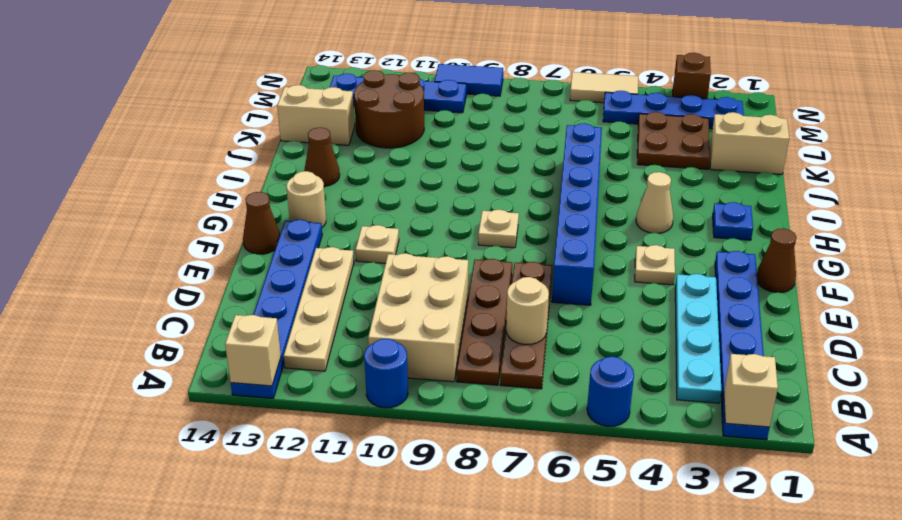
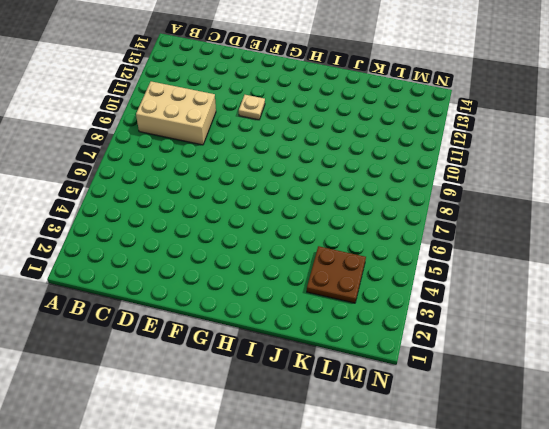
none -> blue plate A2:F2 level 1
none -> blue round brick A5 level 1
none -> blue round brick A10 level 1
none -> blue plate A13:F13 level 1

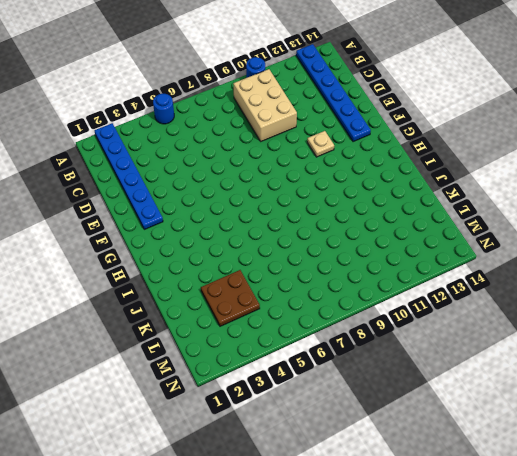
none -> cyan plate B3:E3 level 1
none -> brown plate B7:E7 level 1
none -> brown plate B8:E8 level 1
none -> tan plate B12:E12 level 1

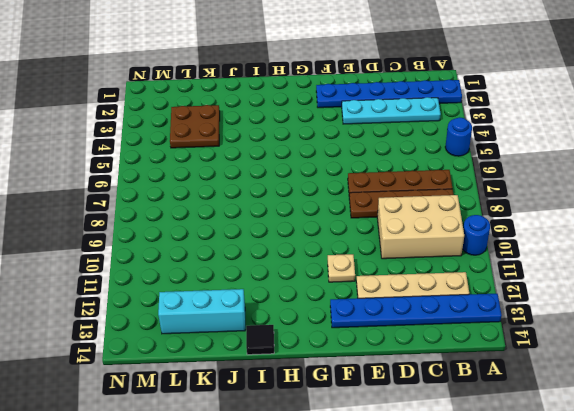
black tile I14 level 1 -> none
cyan brick J13:L13 level 1 -> tan brick K13:K14 level 1
none -> blue brick E6:J6 level 1
none -> brown cone F1 level 1
none -> tan plate F4 level 1
none -> brown cone F14 level 1

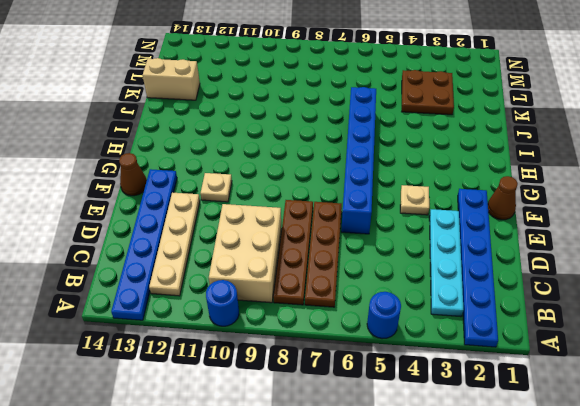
none -> tan plate G8 level 1
none -> tan round brick G13 level 1
none -> blue plate H2 level 1
none -> tan cone H4 level 1

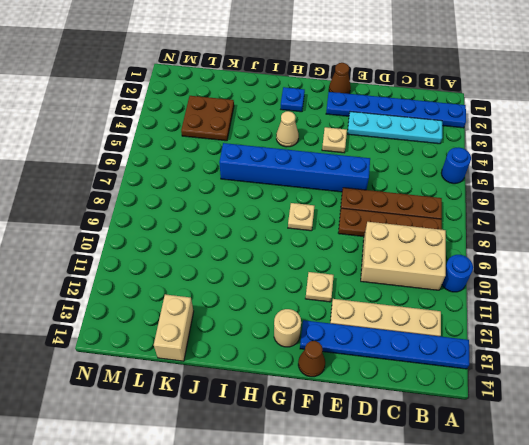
none -> brown cone I13 level 1
none -> tan brick K1:K2 level 1
none -> brown round brick K11:L12 level 1
none -> blue plate M2:M5 level 1

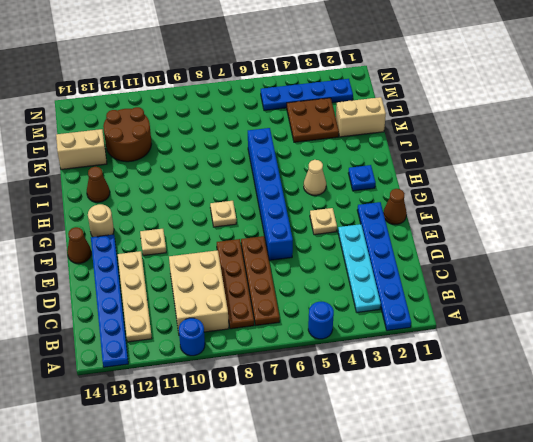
none -> blue plate M10:M13 level 1
none -> brown brick N3 level 1
none -> tan tile N5:N6 level 1
none -> blue tile N9:N10 level 1

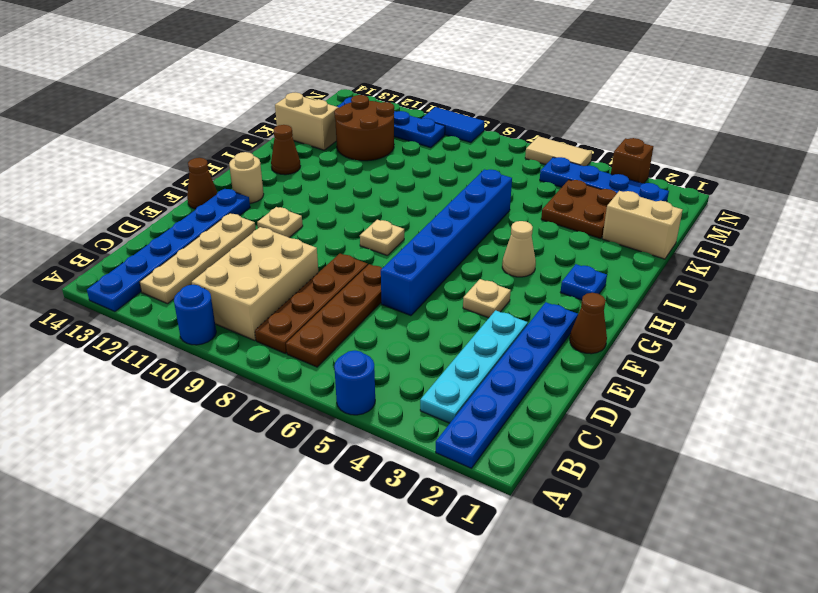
none -> tan brick A2 level 2
none -> tan brick A13 level 2
none -> tan round brick C7 level 2

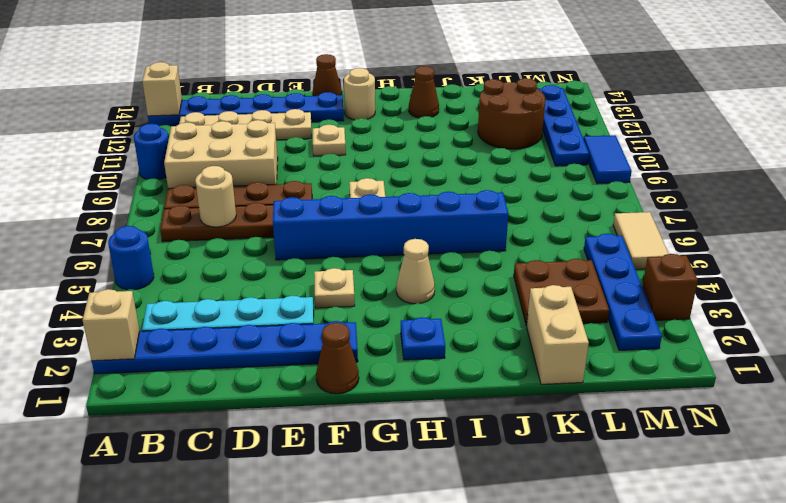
none -> tan brick K13:K14 level 1

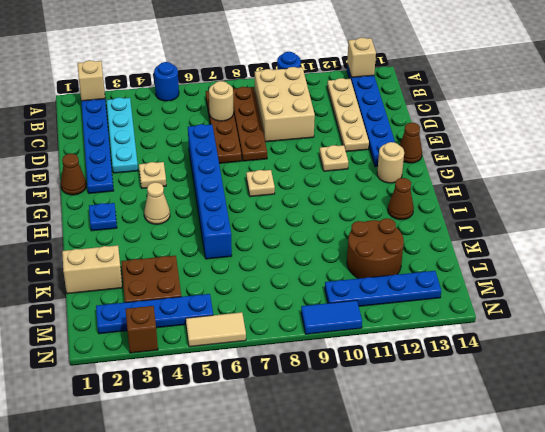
none -> tan brick K13:K14 level 1

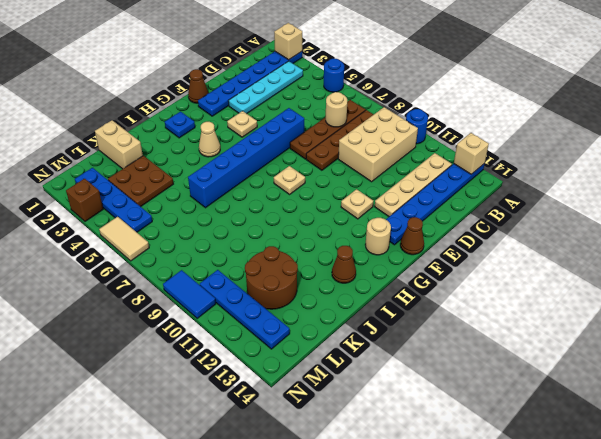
none -> tan brick K13:K14 level 1

